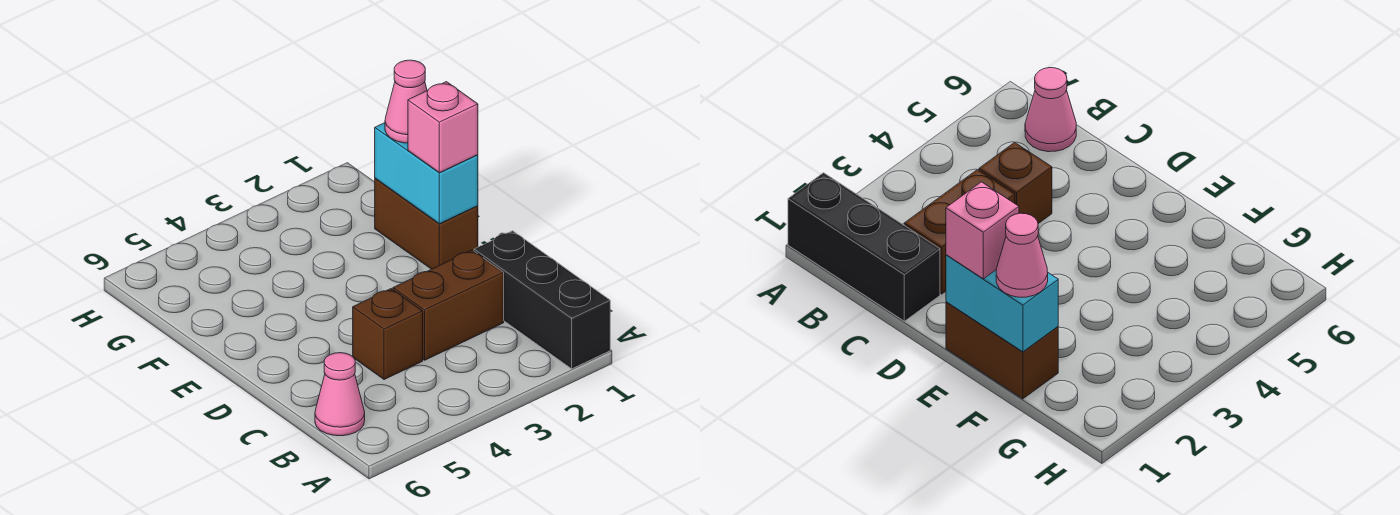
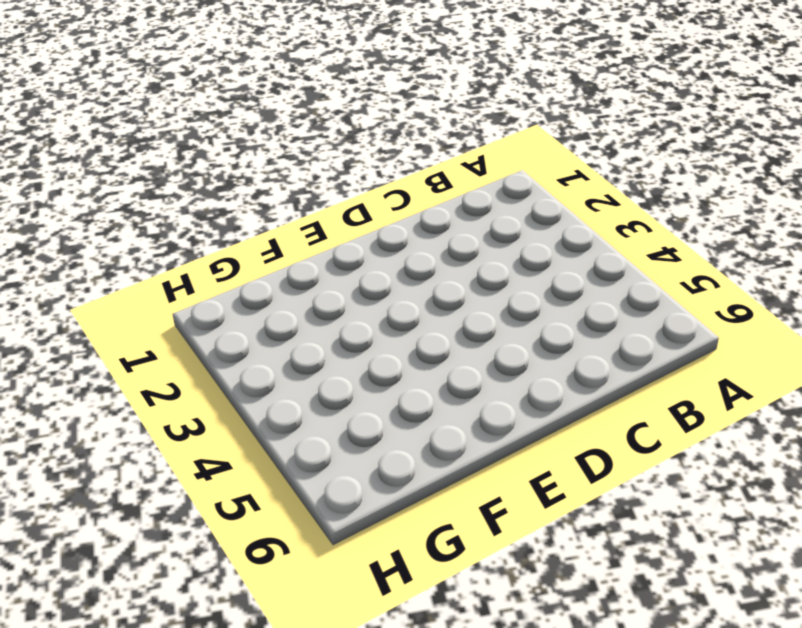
none -> black brick A1:C1 level 1
none -> pink cone B6 level 1

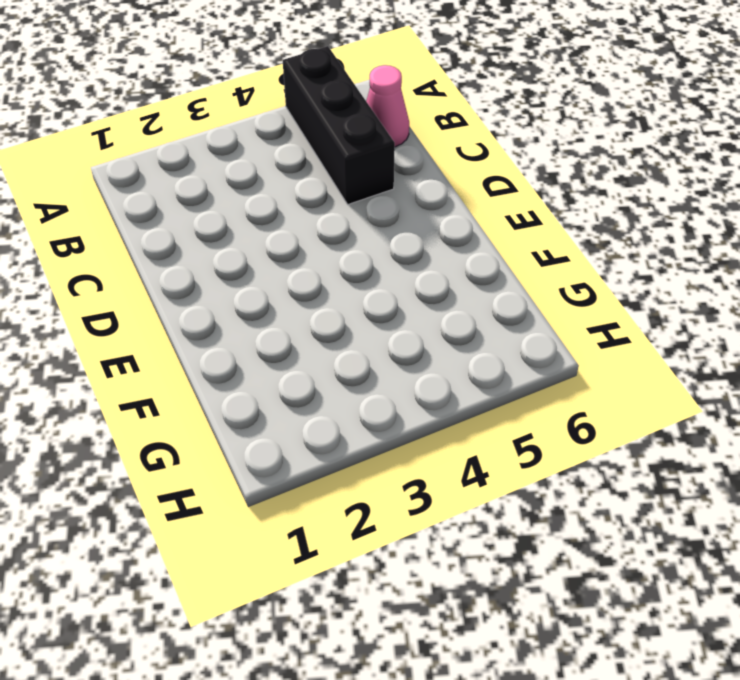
black brick A5:C5 level 1 -> black brick A1:C1 level 1
none -> brown brick C2:C3 level 1
none -> brown brick C4 level 1

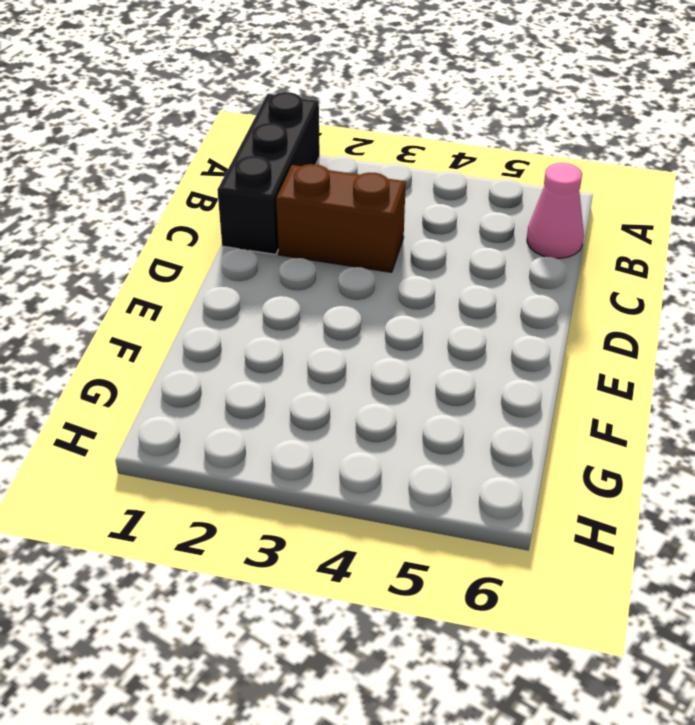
none -> brown brick C4 level 1
none -> brown brick E1:F1 level 1

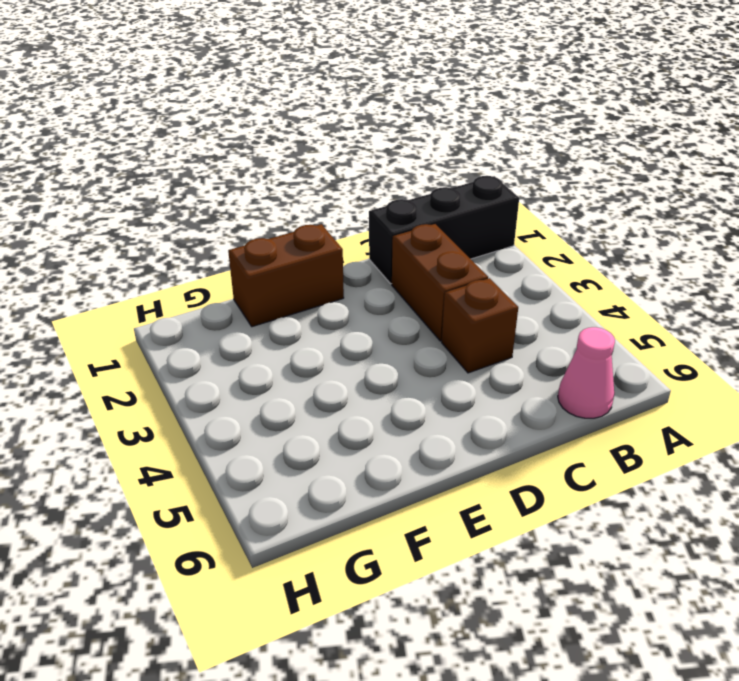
none -> cyan brick E1:F1 level 2
none -> pink brick E1 level 3

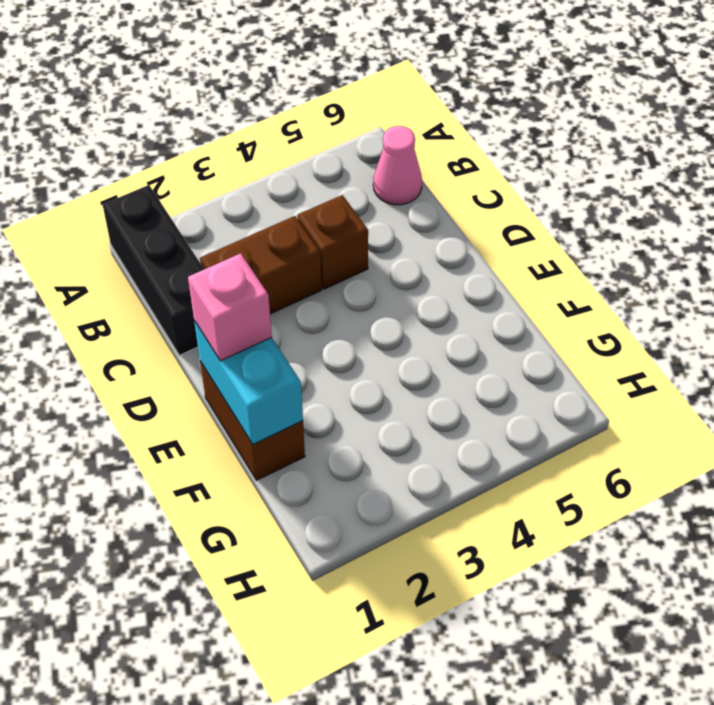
none -> pink cone F1 level 3

